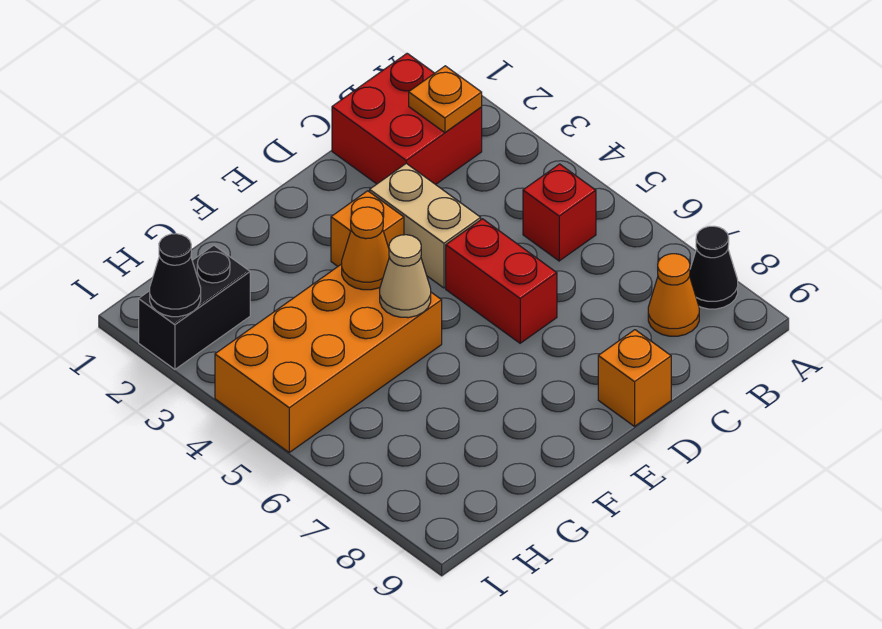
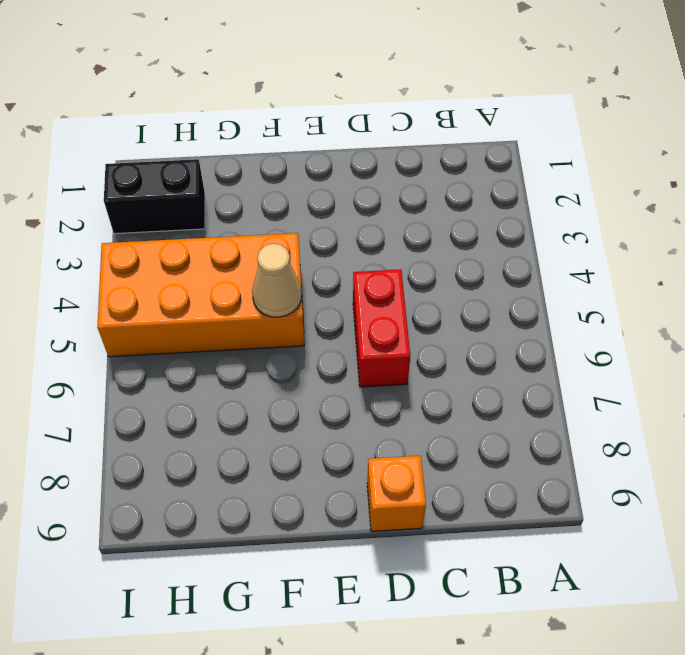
none -> black cone A8 level 1
none -> red brick B1:C2 level 1
none -> red brick B5 level 1

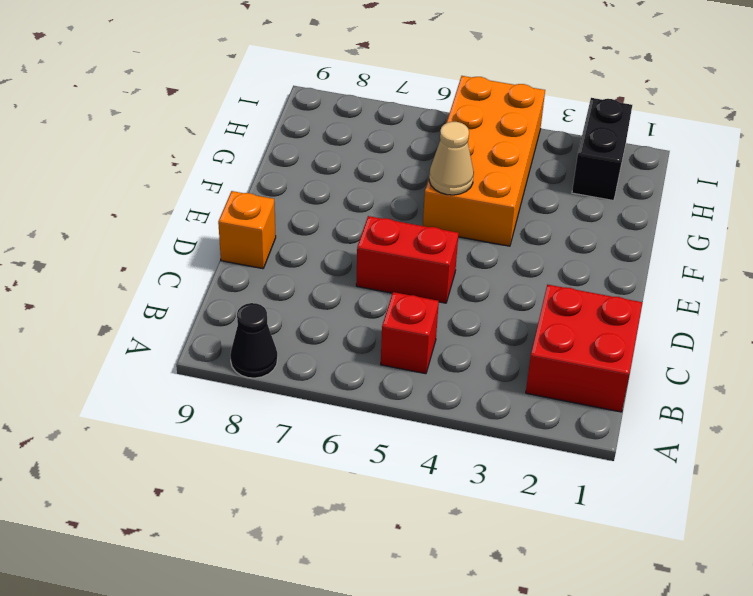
none -> orange cone B8 level 1
none -> tan brick D3:D4 level 1
none -> orange brick E3 level 1

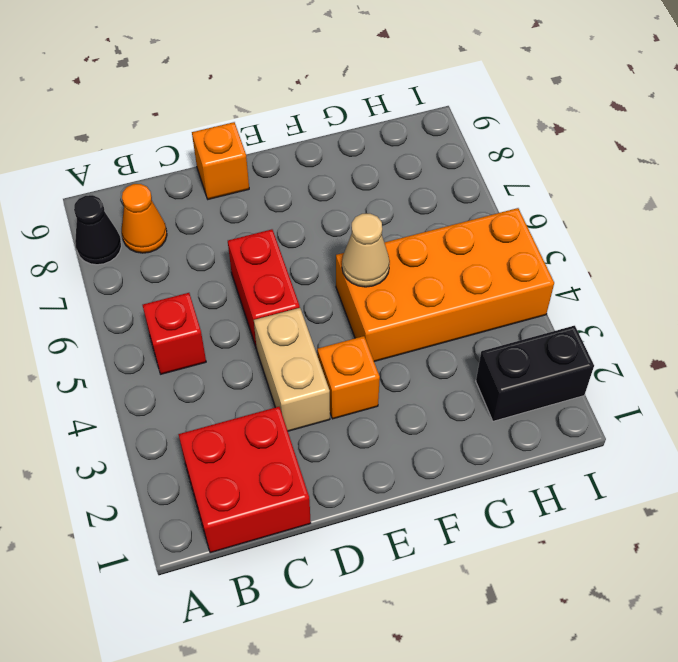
none -> orange plate B2 level 2
none -> orange cone F4 level 2
none -> black cone I2 level 2

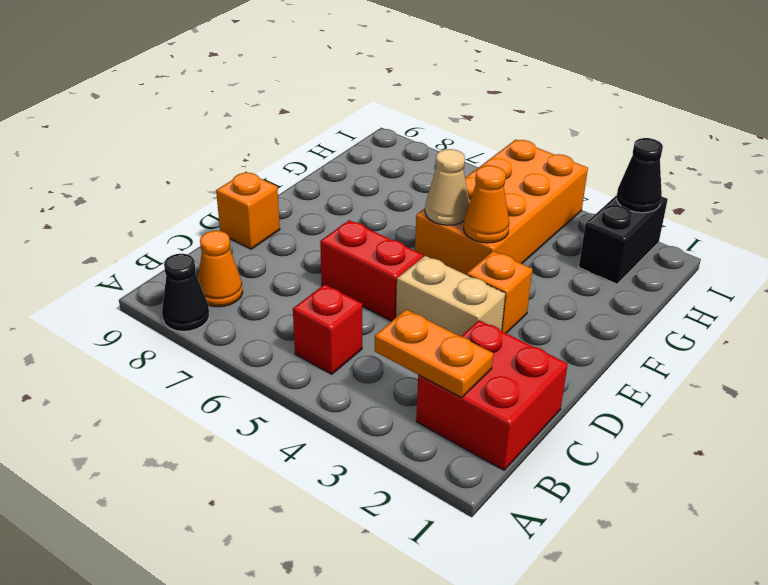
orange plate B2:B3 level 2 -> orange plate B2 level 2

